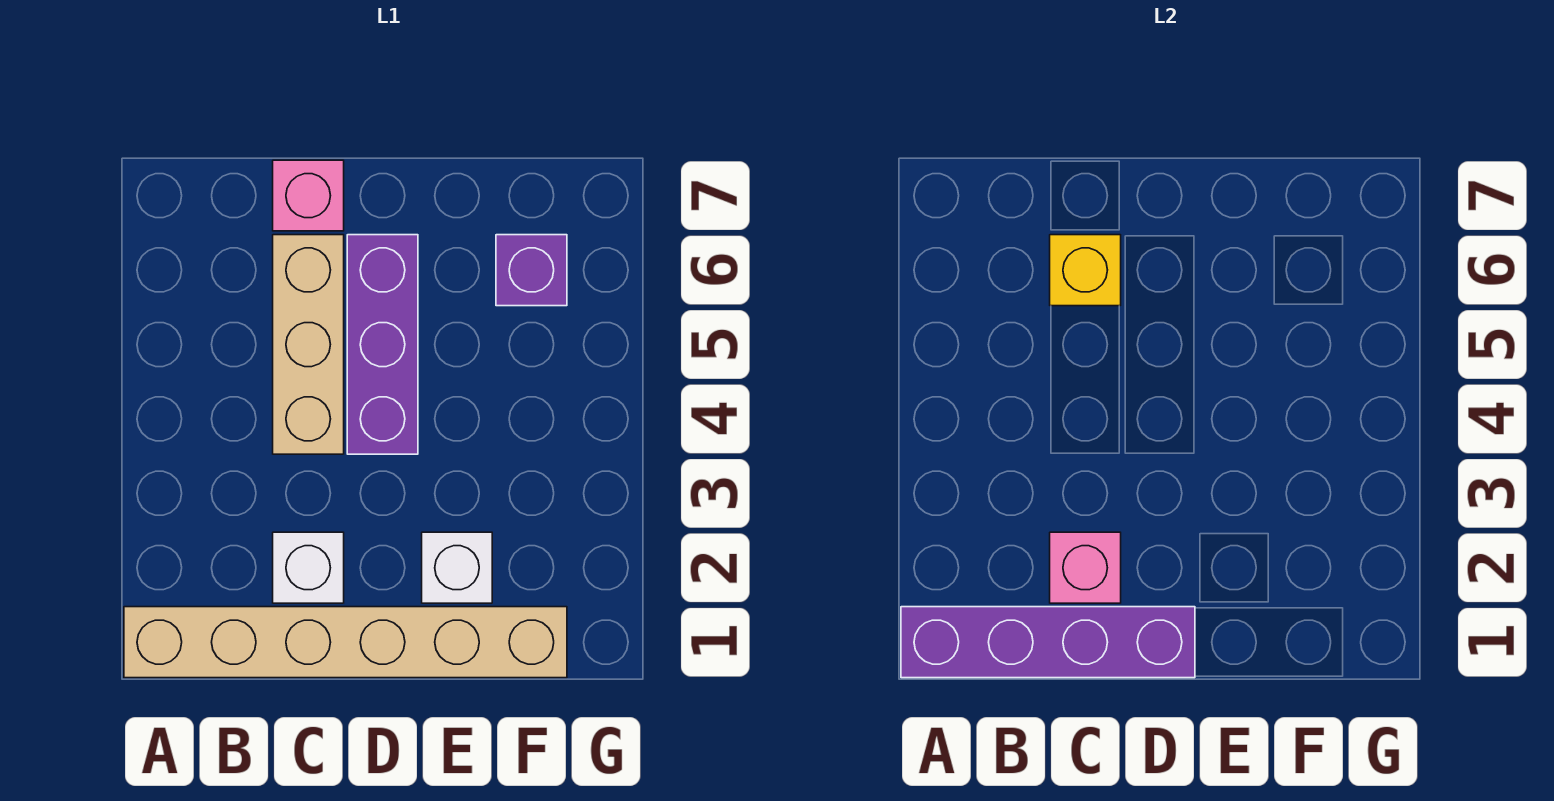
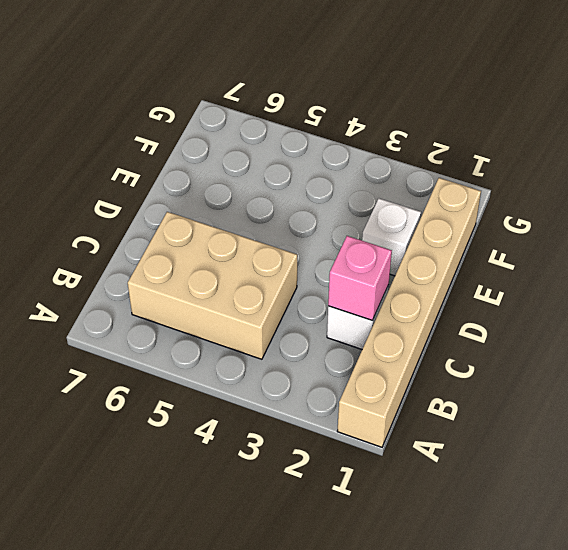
tan brick B4:C6 level 1 -> tan brick C4:C6 level 1
none -> pink brick C7 level 1
none -> purple brick D4:D6 level 1

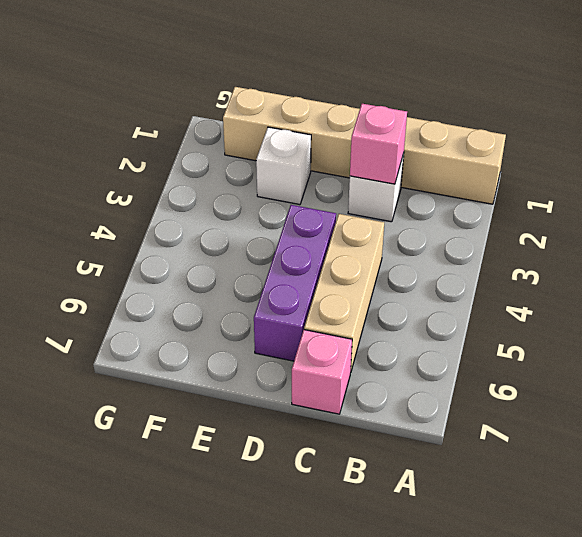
none -> purple brick F6 level 1
none -> purple brick A1:D1 level 2

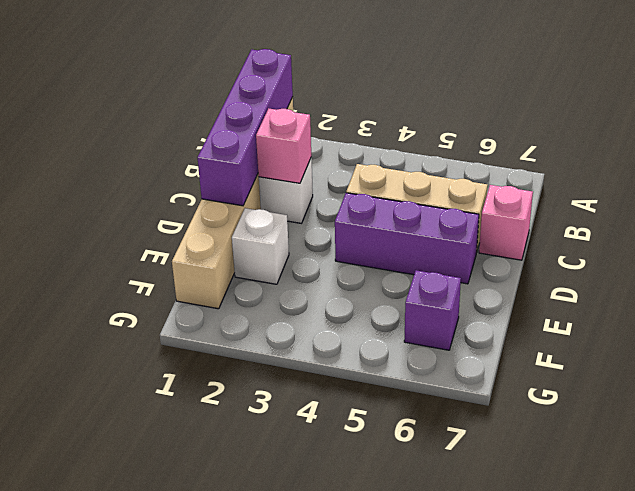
none -> yellow brick C6 level 2

